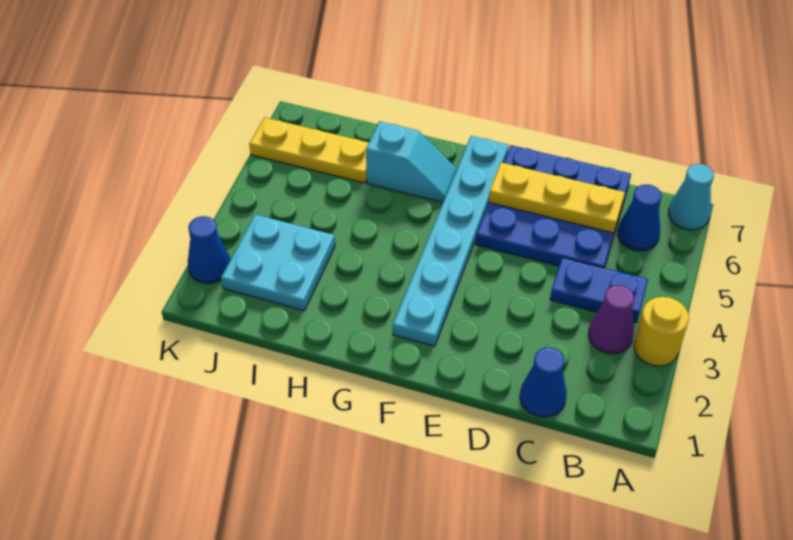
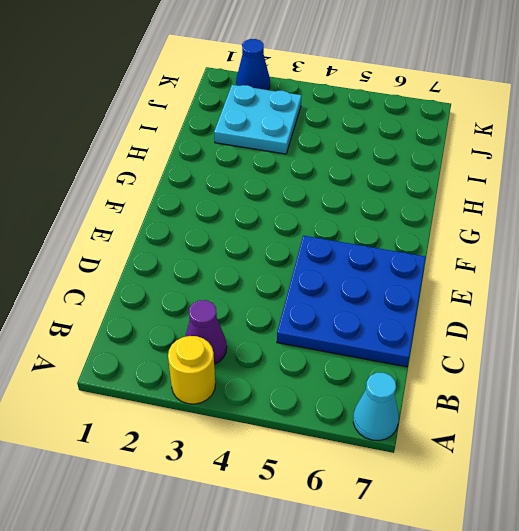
none -> blue plate B4:C4 level 1
none -> blue cone B6 level 1
none -> blue cone C1 level 1

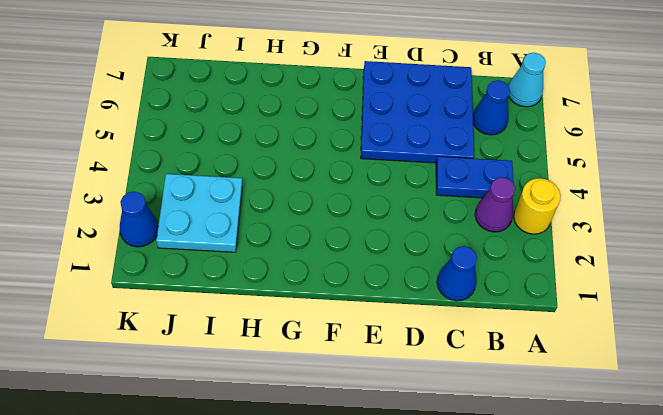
none -> cyan plate F2:F7 level 1
none -> cyan slope G6:H6 level 1 top H
none -> yellow plate I6:K6 level 1

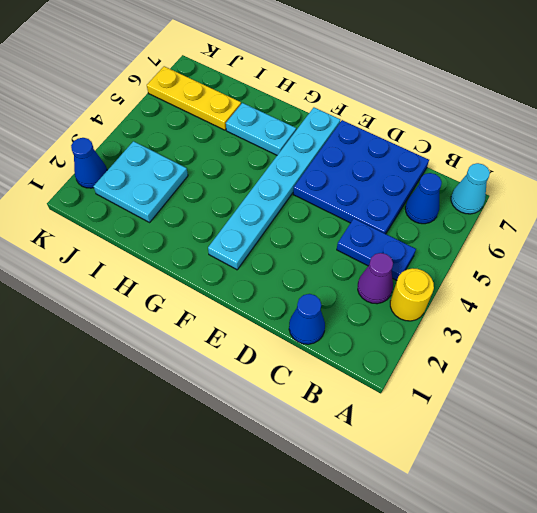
cyan plate G6:H6 level 1 -> cyan slope G6:H6 level 1 top H
none -> yellow plate C6:E6 level 2

